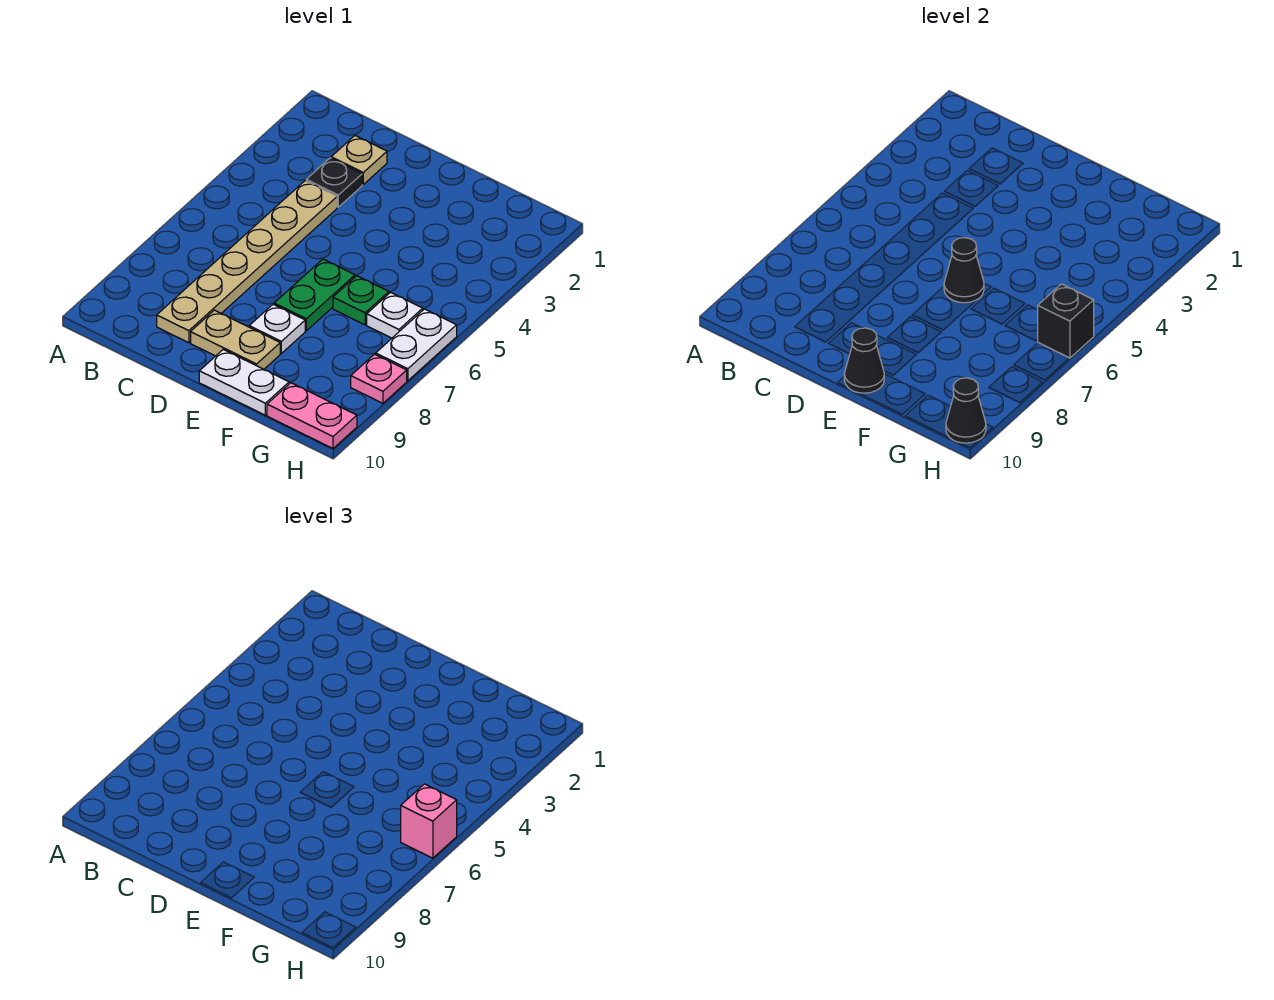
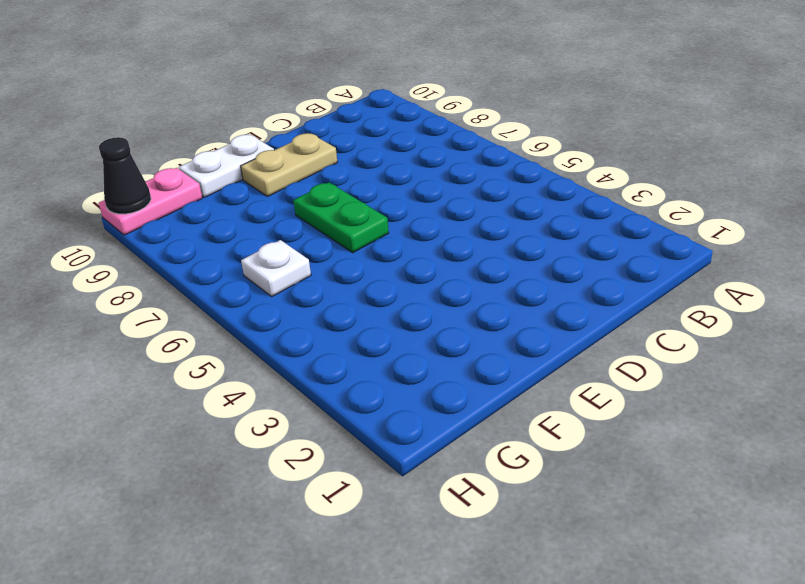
none -> tan plate C2 level 1
none -> black plate C3 level 1
none -> tan plate C4:C9 level 1

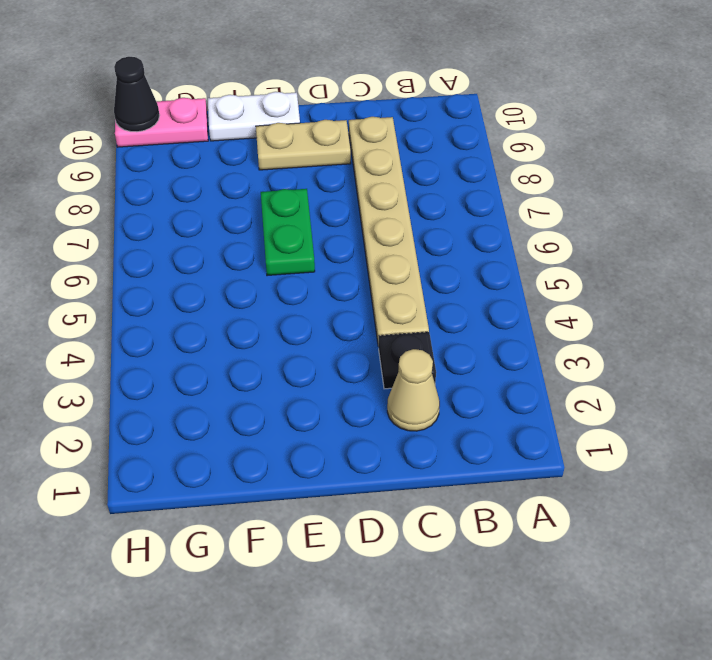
tan cone C2 level 1 -> tan plate C2 level 1
none -> white plate E8 level 1
none -> green plate F6 level 1
none -> white plate G6 level 1

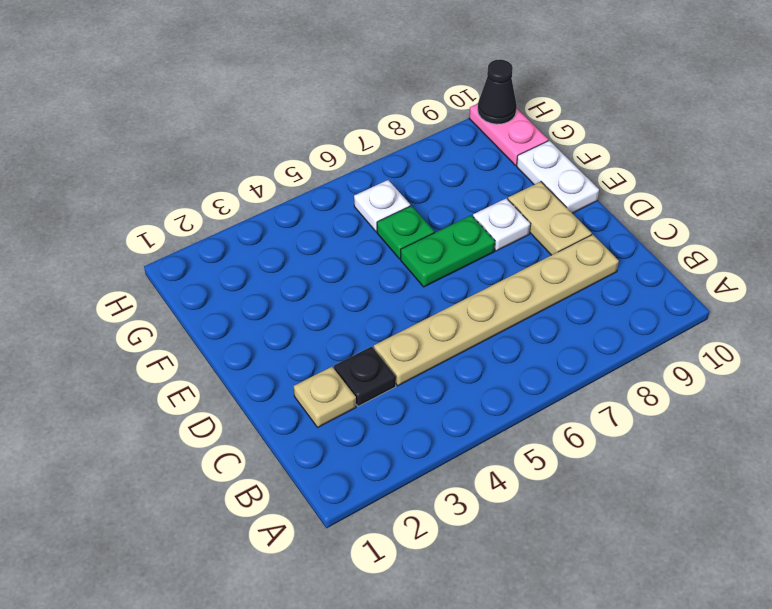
none -> white plate H6:H7 level 1
none -> pink plate H8 level 1
none -> black cone E6 level 2

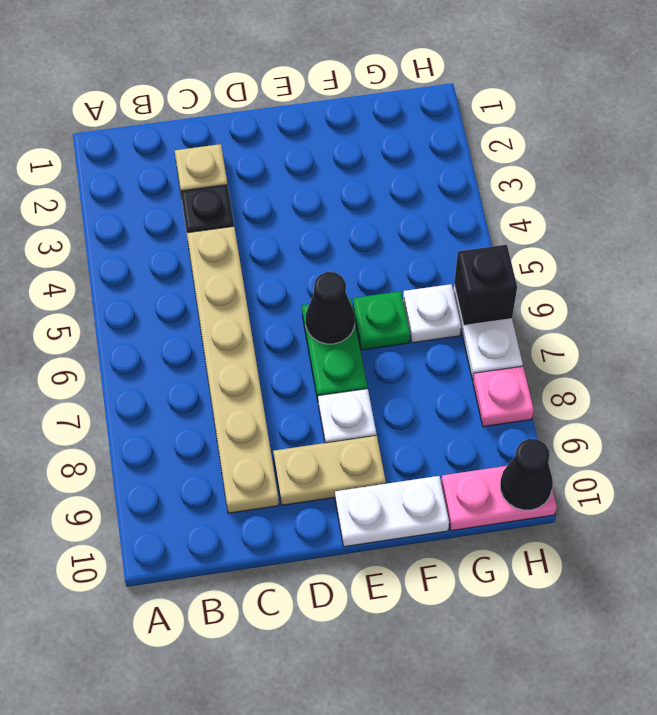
none -> black cone E10 level 2
none -> pink brick H6 level 3

